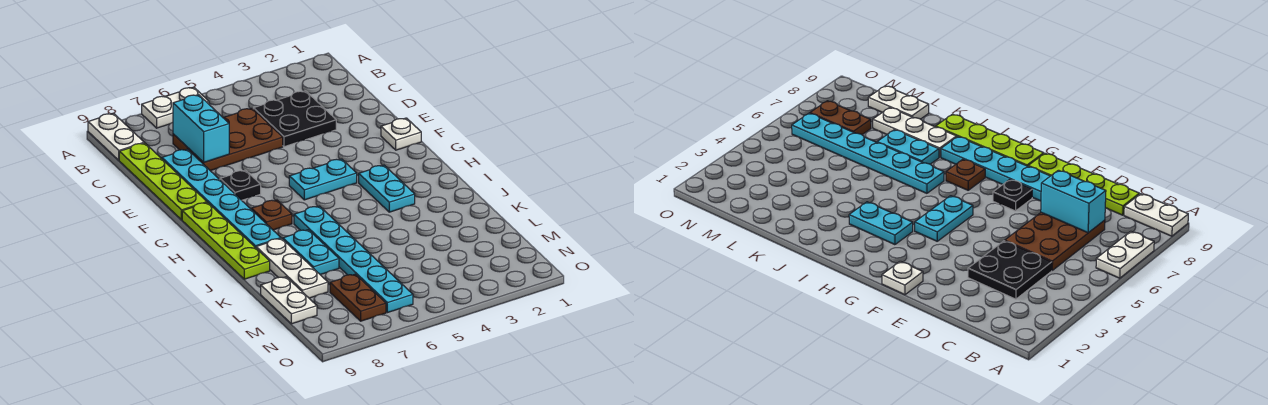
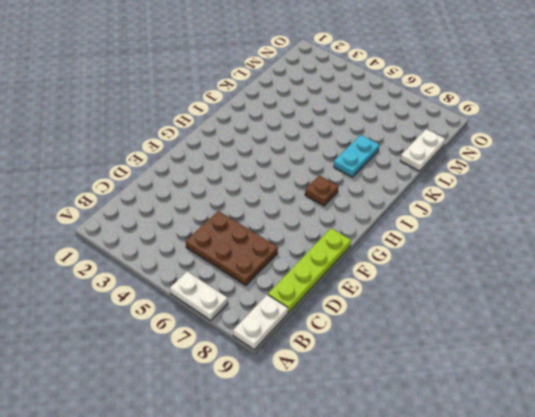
none -> black plate C3:D4 level 1
none -> cyan plate D8:I8 level 1
none -> white plate F1 level 1

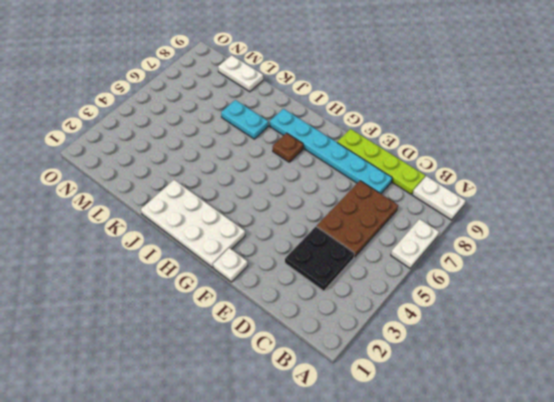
white plate G1:J2 level 1 -> none
none -> black plate F7 level 1
none -> cyan plate G4:G5 level 1
none -> lime plate G9:J9 level 1

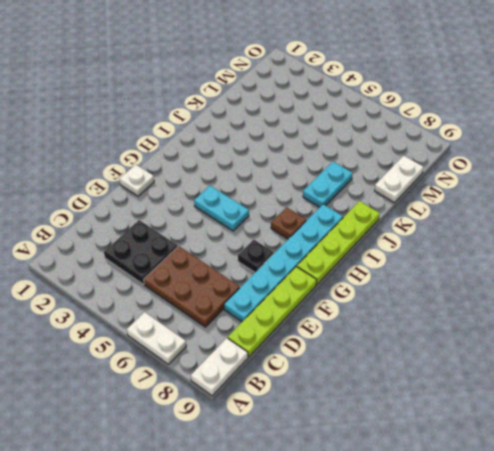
none -> cyan plate H3:I3 level 1
none -> cyan plate I6:N6 level 1
none -> white plate J8:L8 level 1

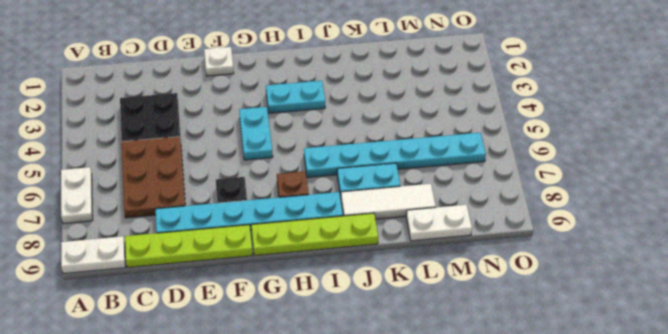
white tile J8:L8 level 1 -> white plate J8:L8 level 1
none -> brown plate M7:N7 level 1
none -> cyan brick C7:D7 level 2

